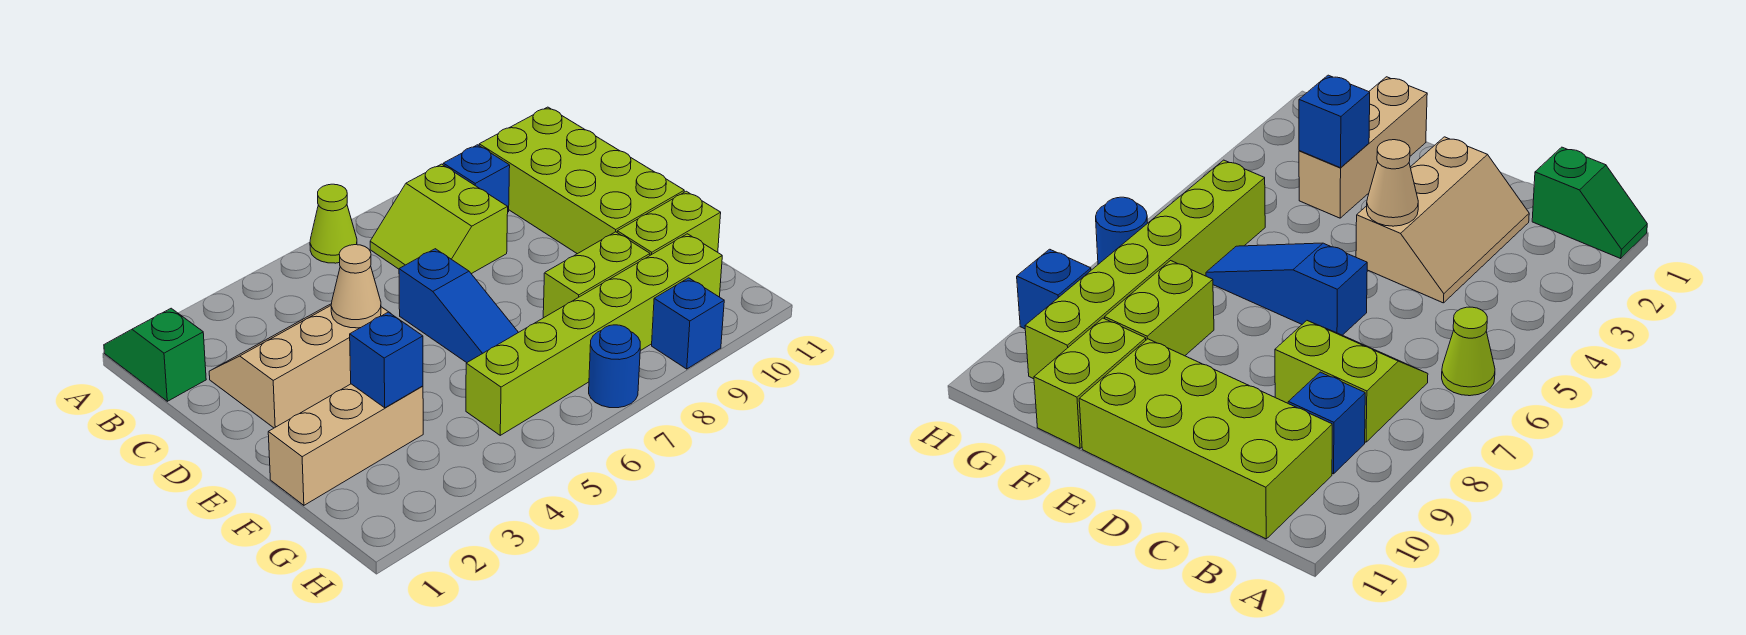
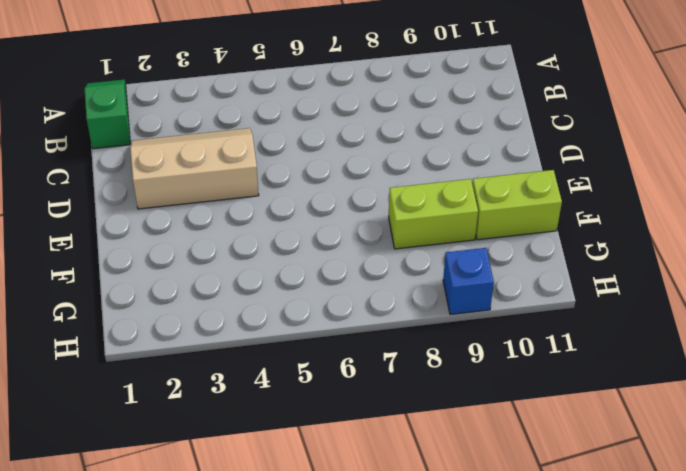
none -> lime cone A6 level 1
none -> lime slope B7:C8 level 1 top 8
none -> blue brick B9 level 1

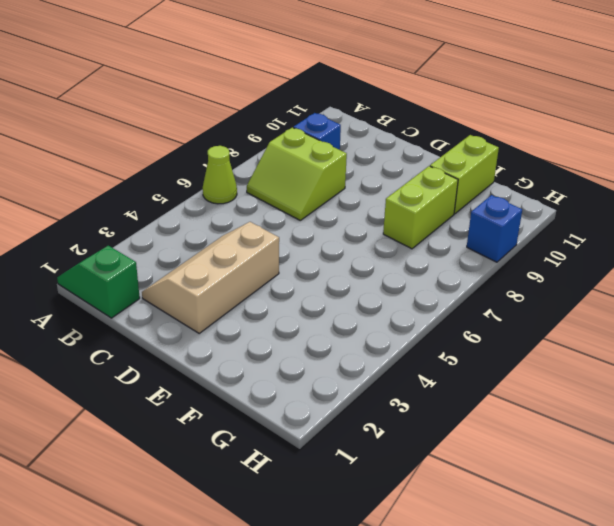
none -> lime brick B10:E11 level 1
none -> blue slope D6:F6 level 1 top D
none -> tan brick F1:F3 level 1

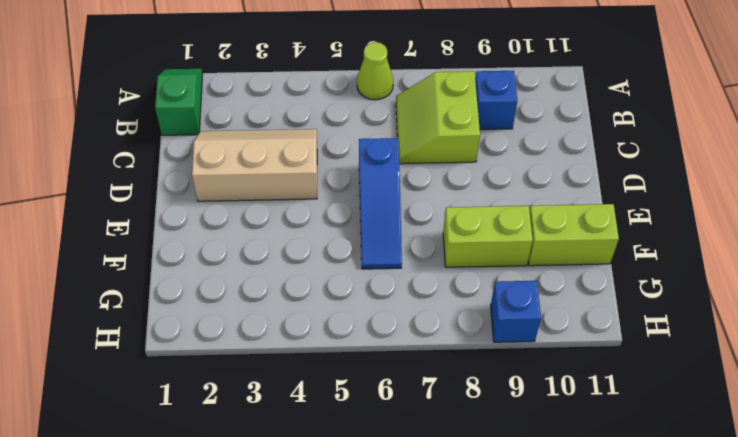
none -> lime brick B10:E11 level 1
none -> tan brick F1:F3 level 1
none -> lime brick G5:G10 level 1

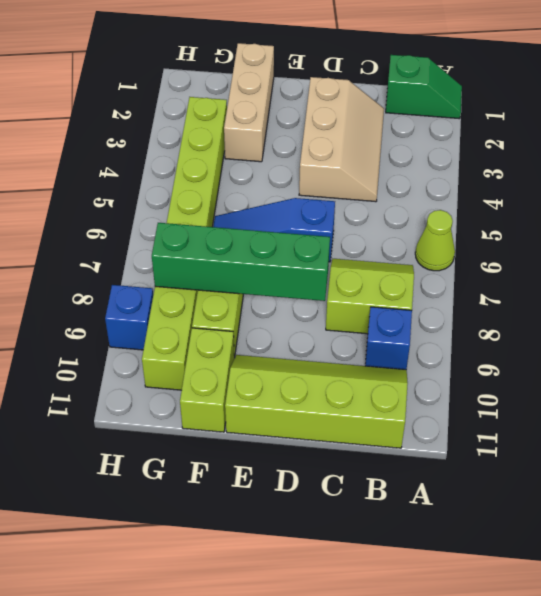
lime slope B10:E11 level 1 top 11 -> lime brick B10:E11 level 1
green brick D8:G8 level 2 -> none
lime brick G3:G10 level 1 -> lime brick G5:G10 level 1
none -> blue round brick H7 level 1
none -> tan cone D4 level 2
none -> blue brick F3 level 2

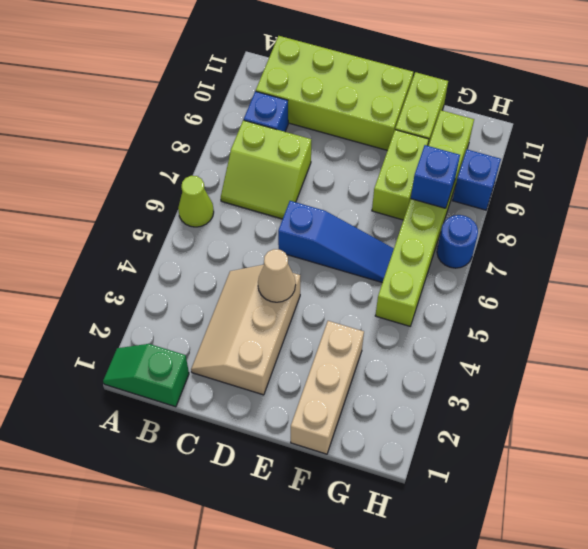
blue brick G8 level 2 -> blue brick F3 level 2

